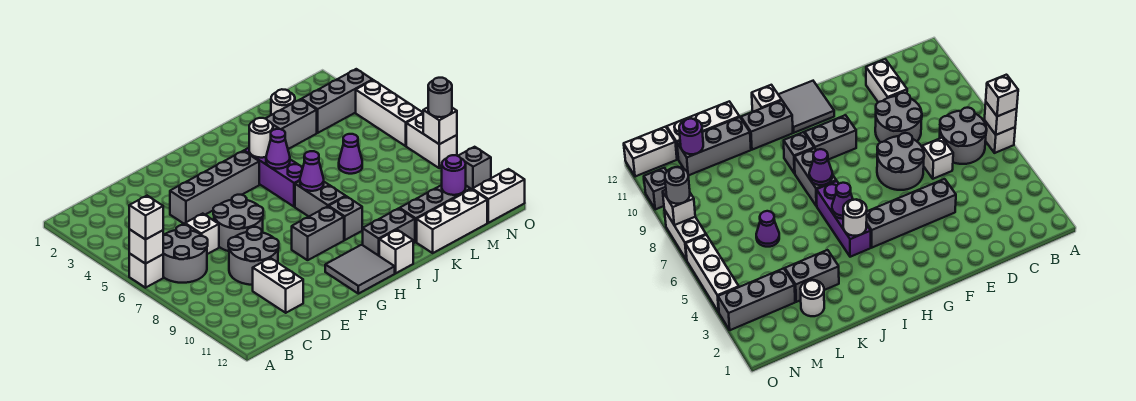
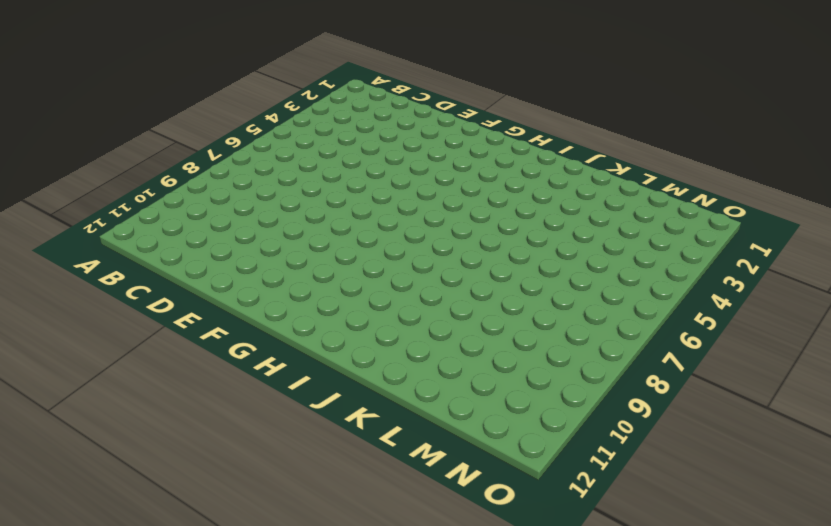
none -> white brick A6 level 1
none -> grey round brick B6:C7 level 1
none -> white brick D6 level 1
none -> grey round brick D8:E9 level 1

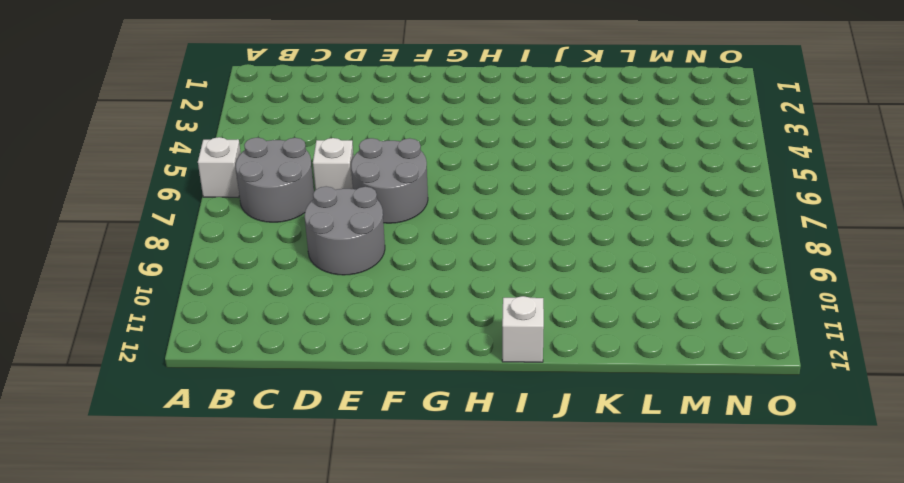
none -> white brick D10:D11 level 1
none -> grey brick E4:H4 level 1
none -> grey brick G9:H9 level 1
none -> grey tile G11:H12 level 1

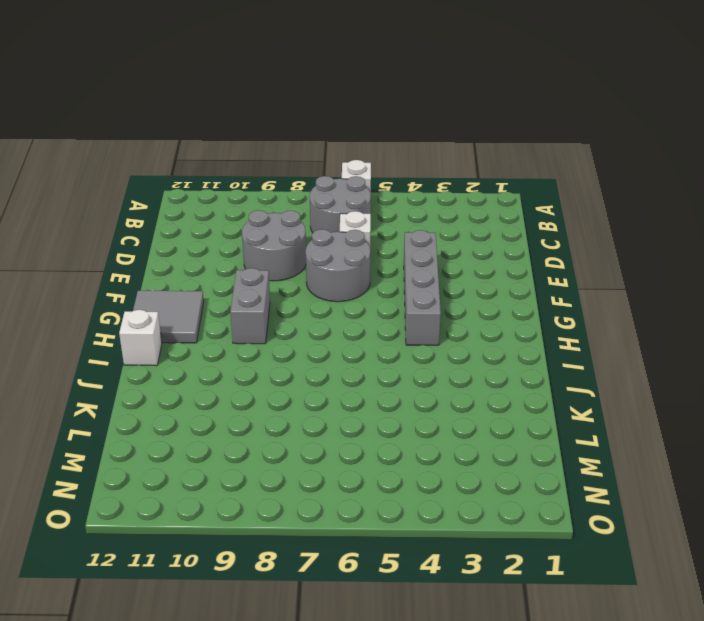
none -> white brick D10:D11 level 1
none -> purple brick I4:I6 level 1
none -> grey brick I7:I8 level 1
none -> grey brick I9 level 1

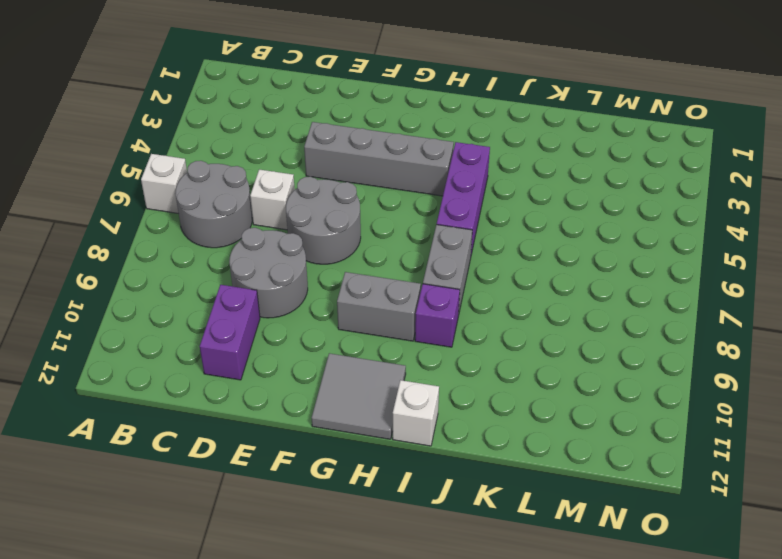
purple brick D10:D11 level 1 -> white brick D10:D11 level 1
purple brick I9 level 1 -> grey brick I9 level 1
none -> grey brick I11:J11 level 1
none -> grey brick K3:L3 level 1
none -> grey brick K11:M11 level 1
none -> white brick K12:M12 level 1

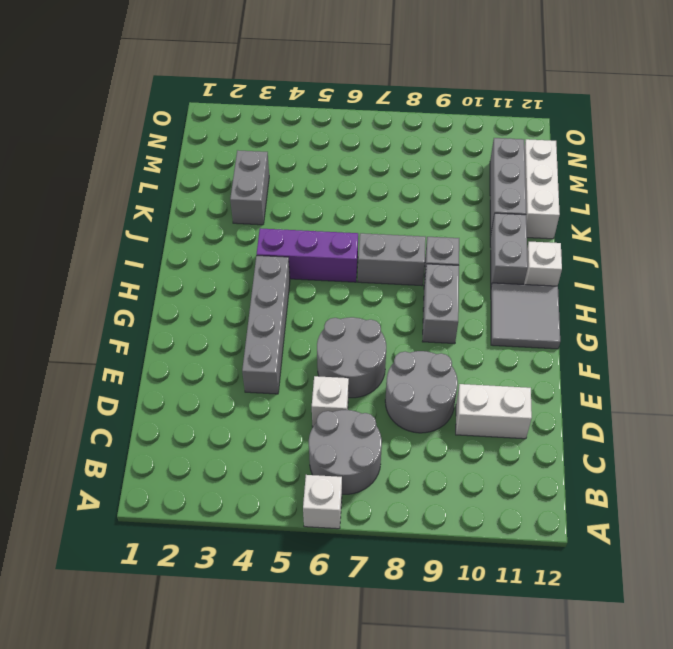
none -> white round brick L2 level 1
none -> purple cone L6 level 1
none -> grey brick M3:O3 level 1
none -> white brick N12:O12 level 1

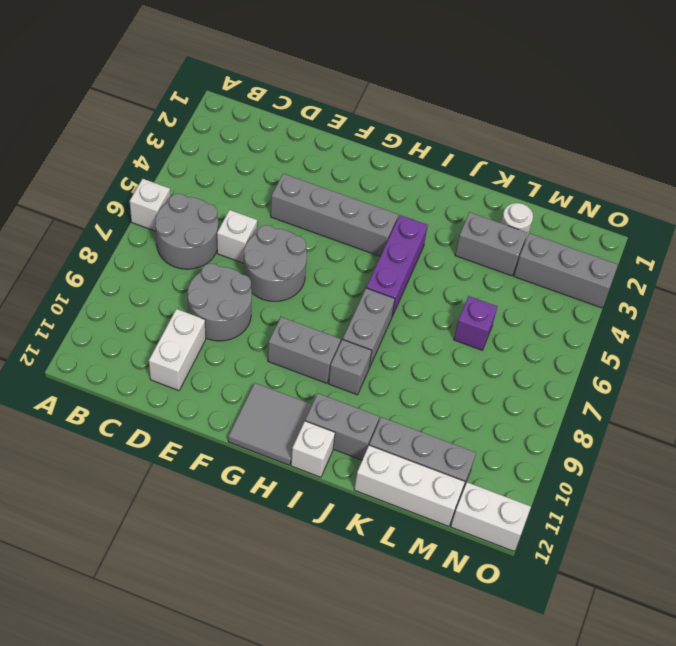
purple brick L6 level 1 -> purple cone L6 level 1
none -> white brick O4:O6 level 1
none -> white brick O7:O8 level 1
none -> grey brick O10 level 1
none -> white brick A6 level 2

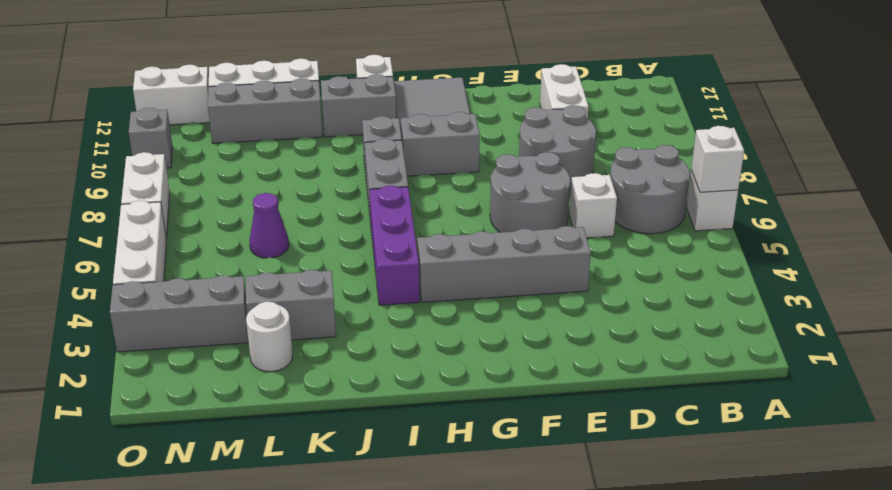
none -> white round brick I4 level 2
none -> purple cone I5 level 2
none -> purple cone I7 level 2
none -> purple round brick M11 level 2

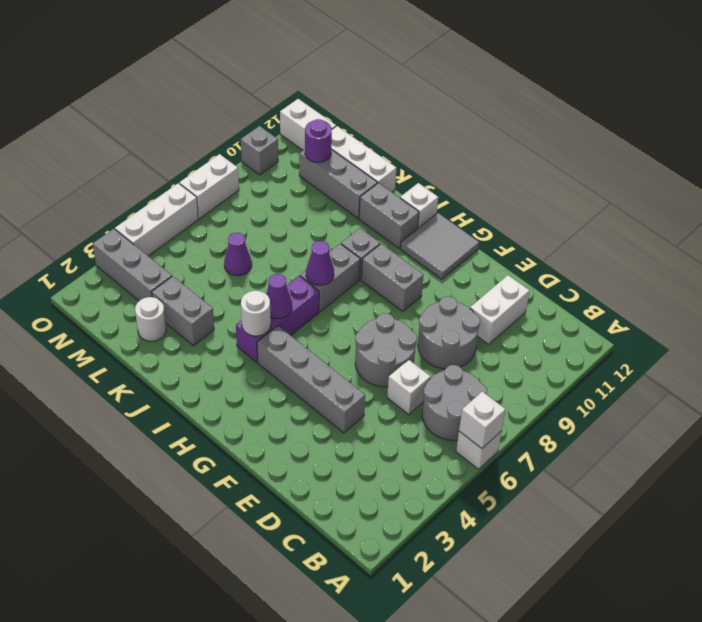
none -> white brick O8 level 2
none -> white brick A6 level 3
none -> grey round brick O8 level 3

